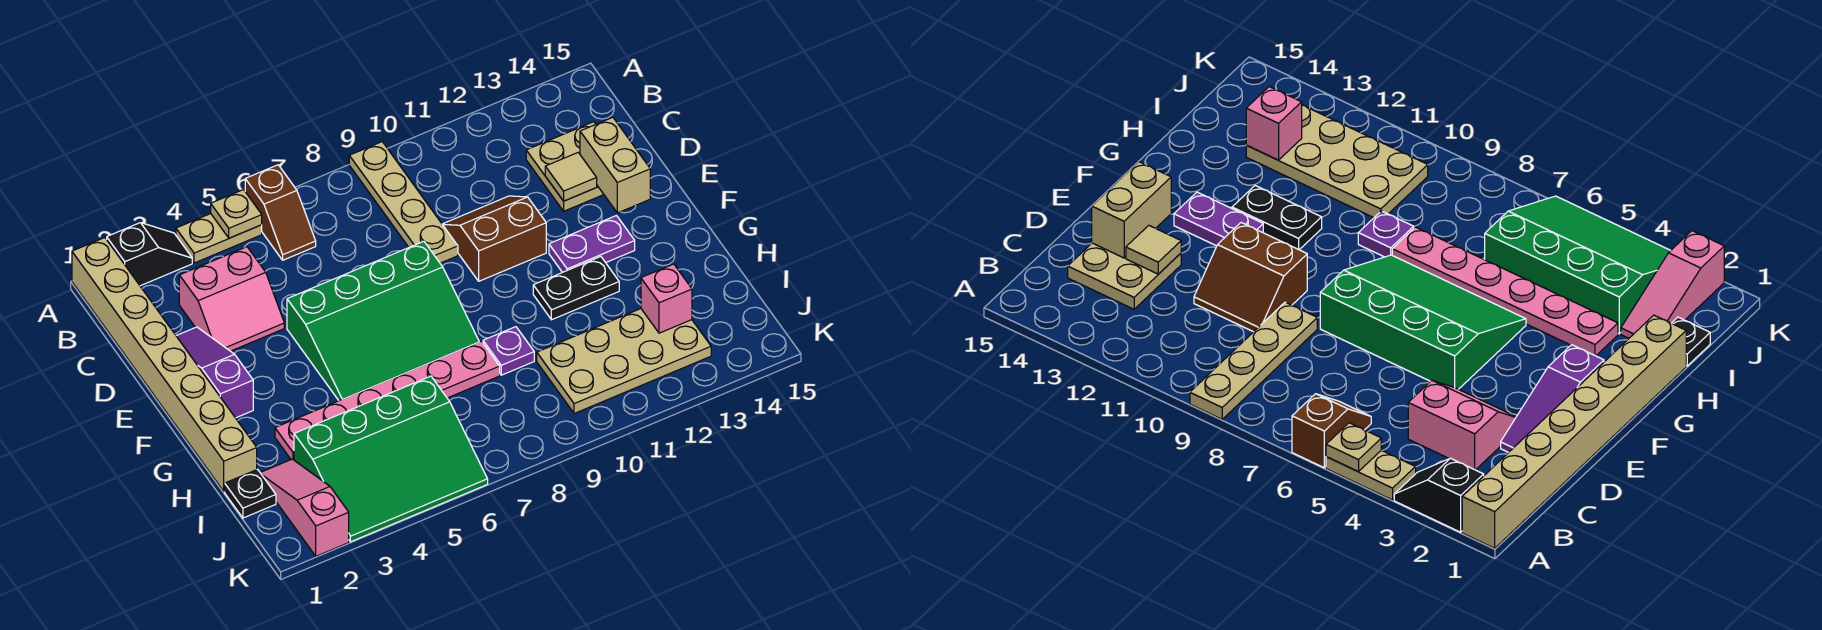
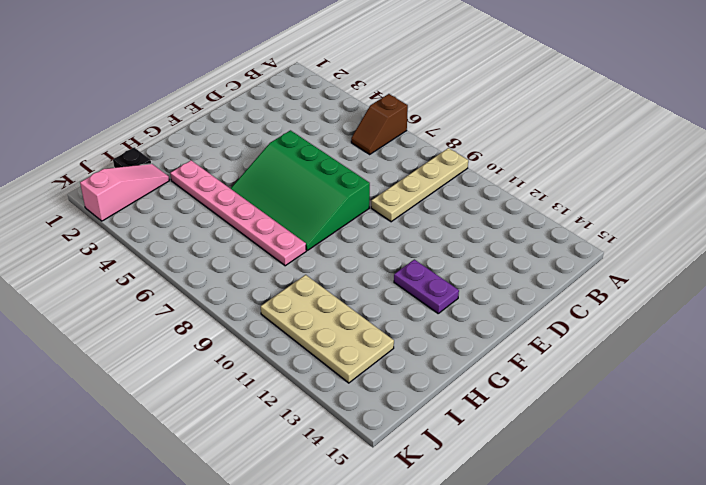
none -> tan brick A1:H1 level 1
none -> black slope A2:A3 level 1 top 2
none -> tan plate A4:A5 level 1

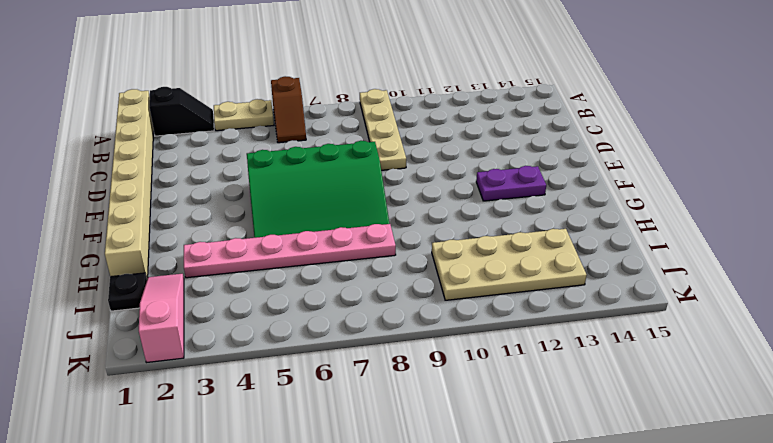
none -> pink slope C3:D4 level 1 top C
none -> tan plate C13:D14 level 1
none -> purple slope D2:F2 level 1 top F

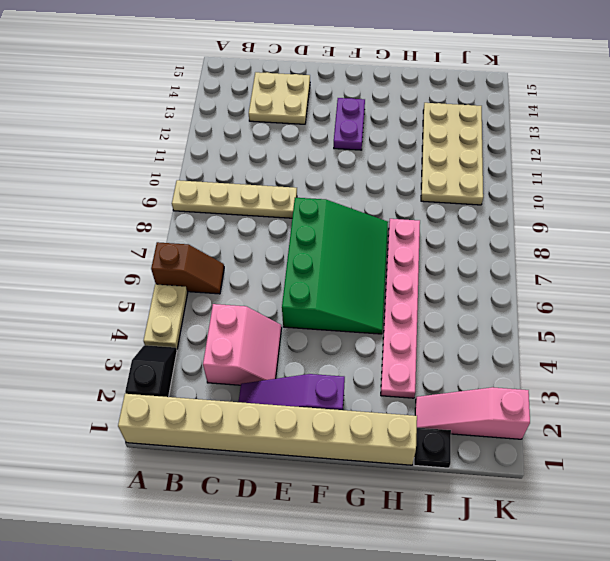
none -> brown slope D10:E11 level 1 top E
none -> black plate G11:G12 level 1
none -> purple plate H9 level 1

